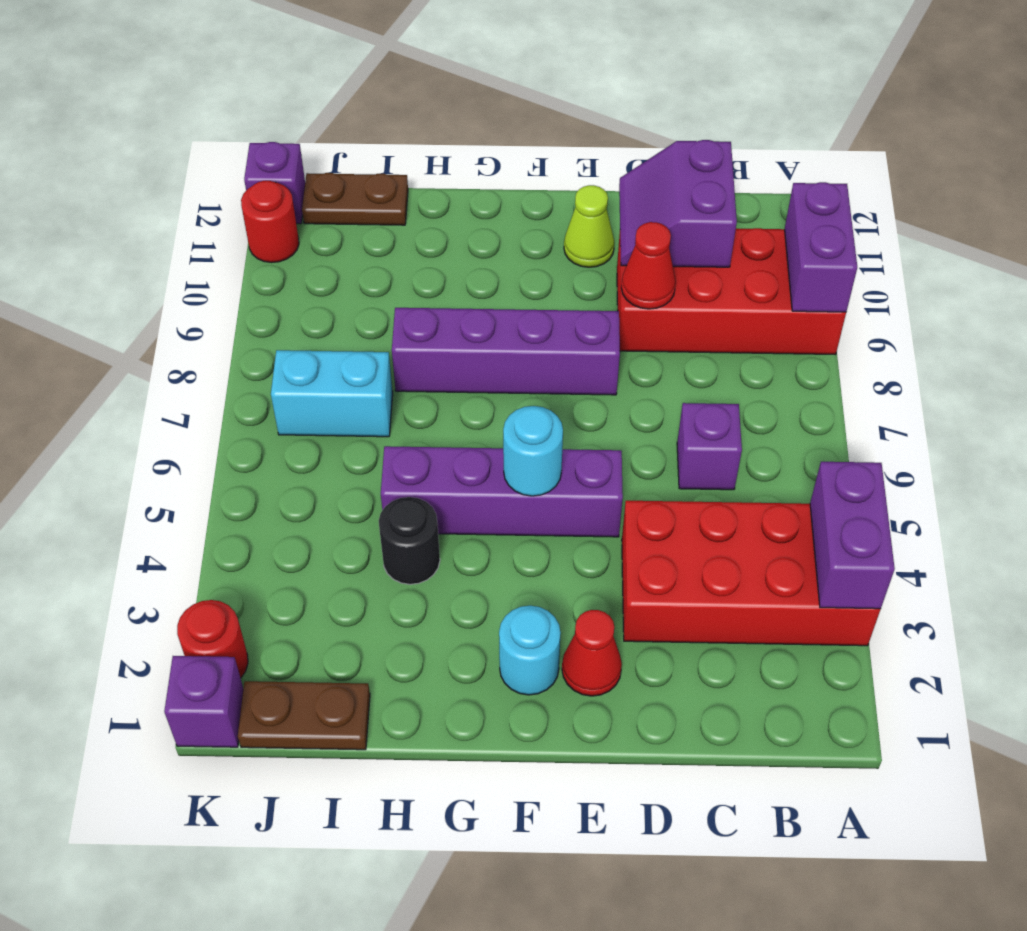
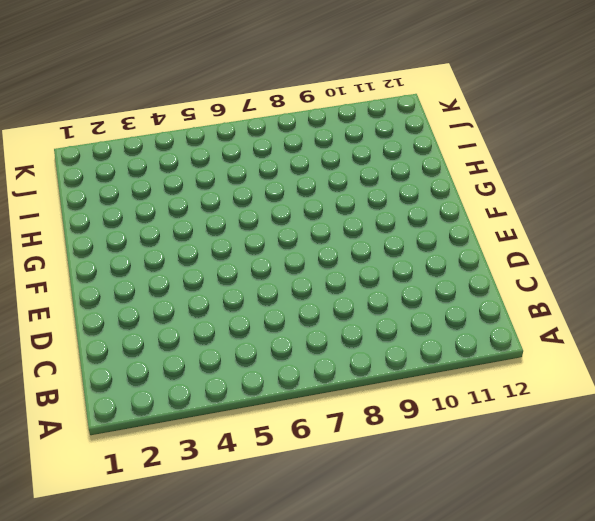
none -> red brick A3:D4 level 1
none -> red brick A9:D10 level 1
none -> purple brick C6 level 1

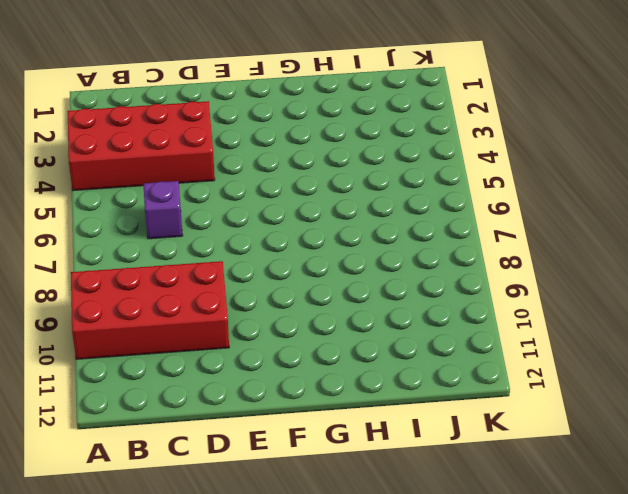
none -> red cone E2 level 1
none -> purple brick E5:H5 level 1
none -> purple brick E8:H8 level 1

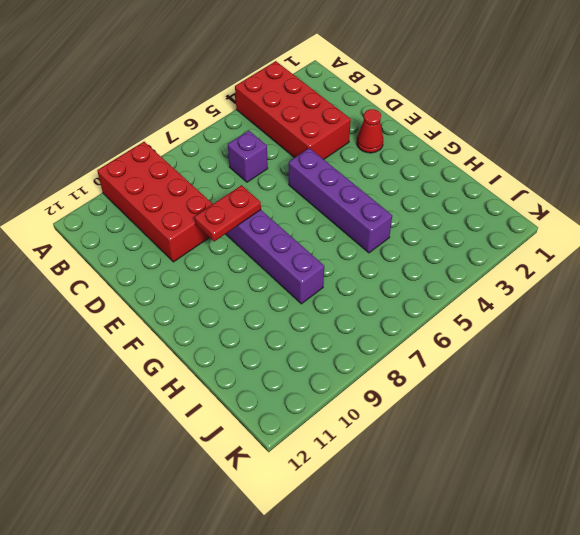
red plate E8:E9 level 2 -> none
none -> lime cone E11 level 1
none -> cyan round brick F2 level 1
none -> black round brick H4 level 1

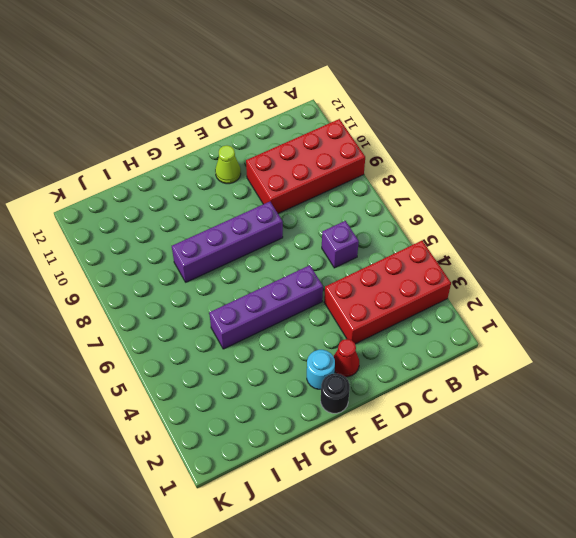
black round brick F1 level 1 -> black round brick H4 level 1
none -> brown plate I1:J1 level 1
none -> cyan brick I7:J7 level 1
none -> brown plate I12:J12 level 1

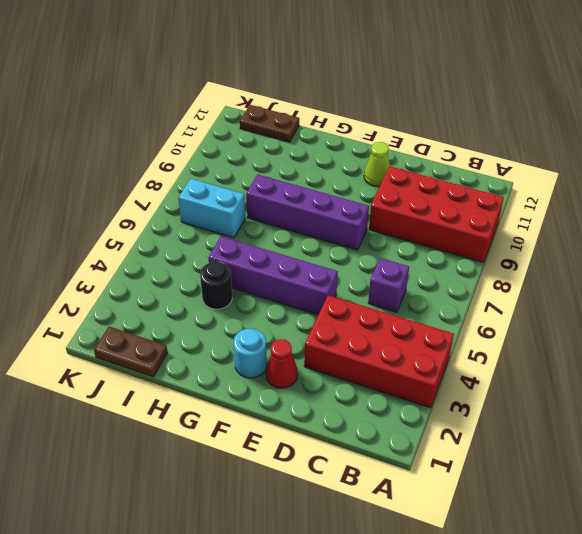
none -> purple brick K1 level 1
none -> red round brick K2 level 1
none -> red round brick K11 level 1

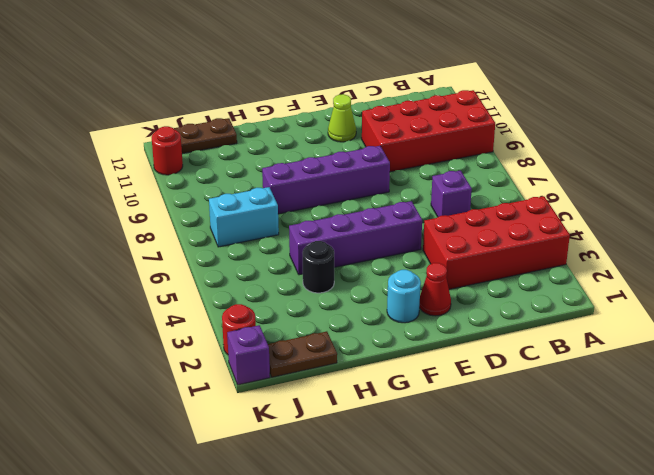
none -> purple brick K12 level 1
none -> purple brick A3:A4 level 2
none -> purple brick A9:A10 level 2

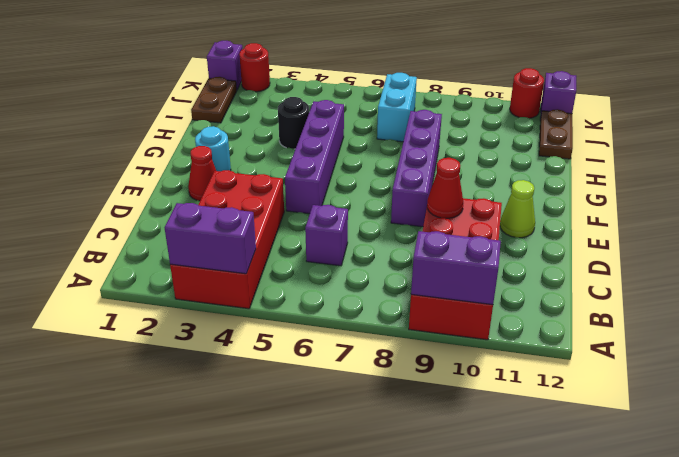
none -> purple slope C10:D11 level 2 top C
none -> cyan round brick F5 level 2

